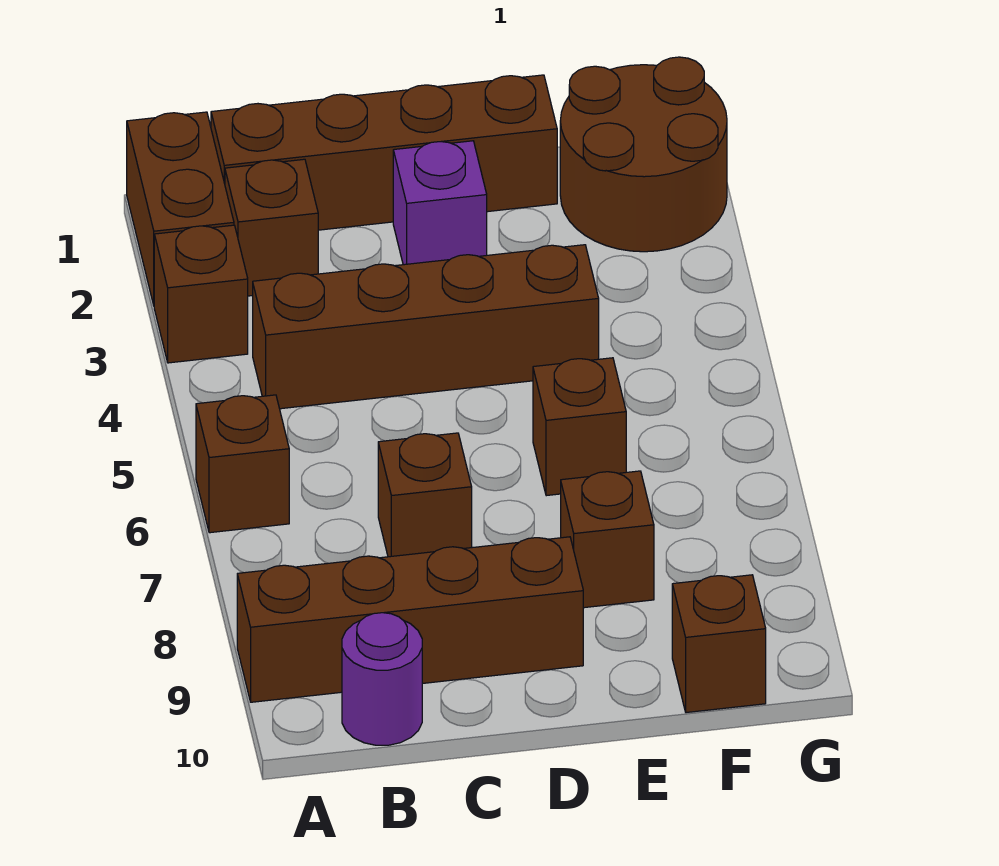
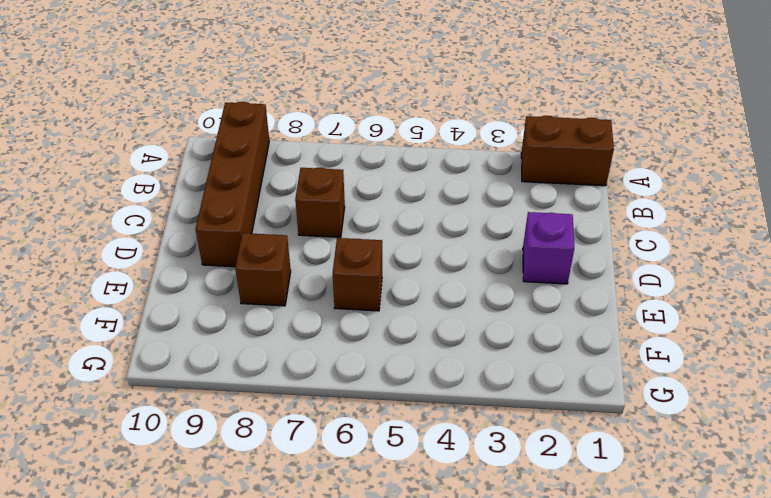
none -> brown brick A3 level 1
none -> brown brick A6 level 1
none -> brown brick B1:E1 level 1

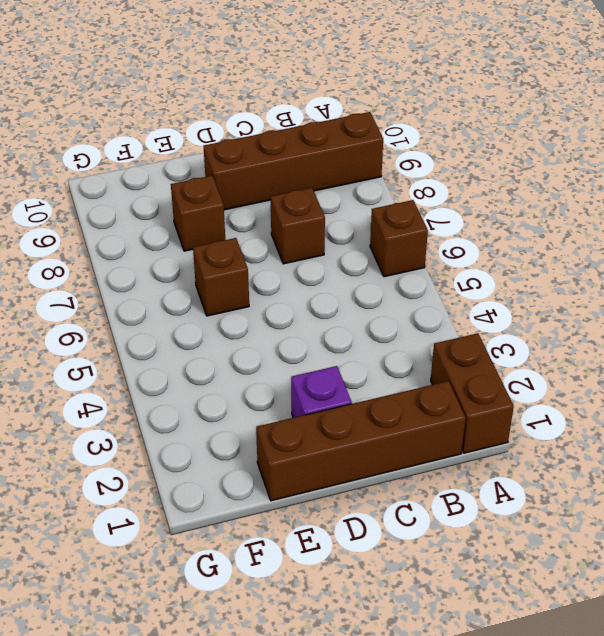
none -> brown brick A3 level 1
none -> brown brick B2 level 1
none -> brown brick B4:E4 level 1

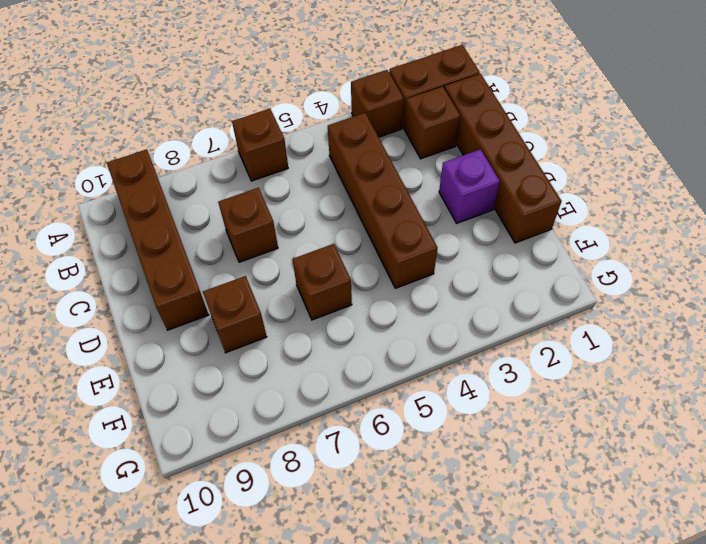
none -> purple round brick B10 level 1
none -> brown round brick F1:G2 level 1
none -> brown brick F10 level 1

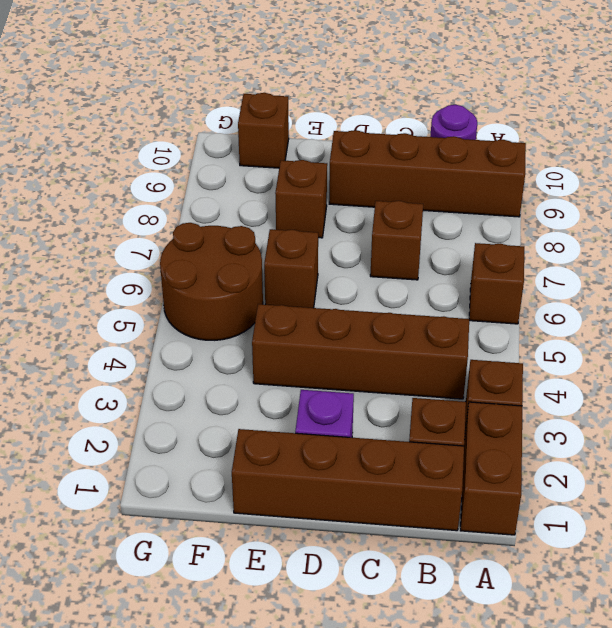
brown round brick F5:G6 level 1 -> brown round brick F1:G2 level 1

